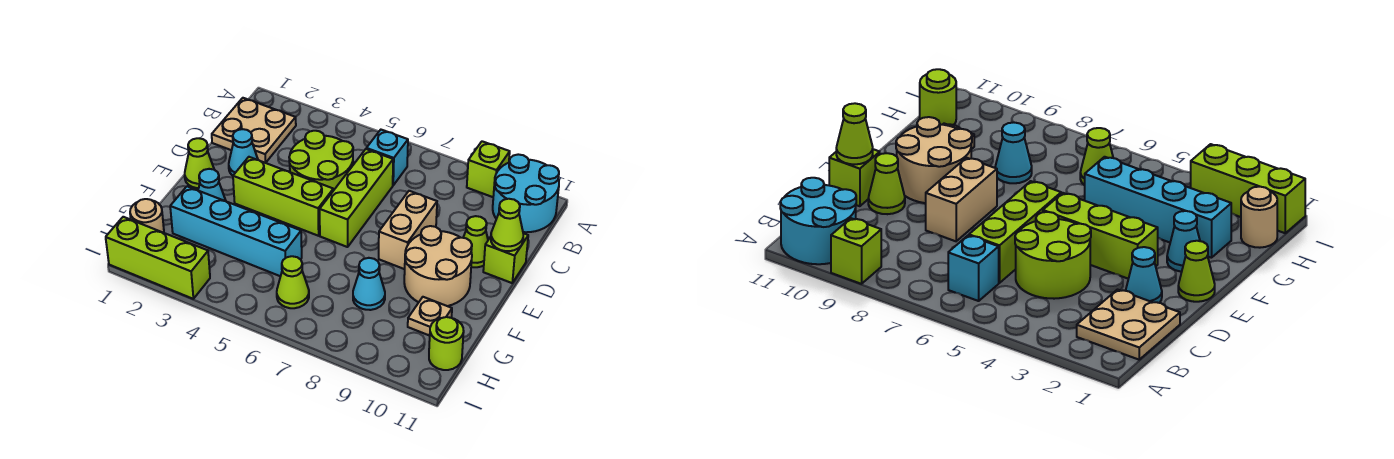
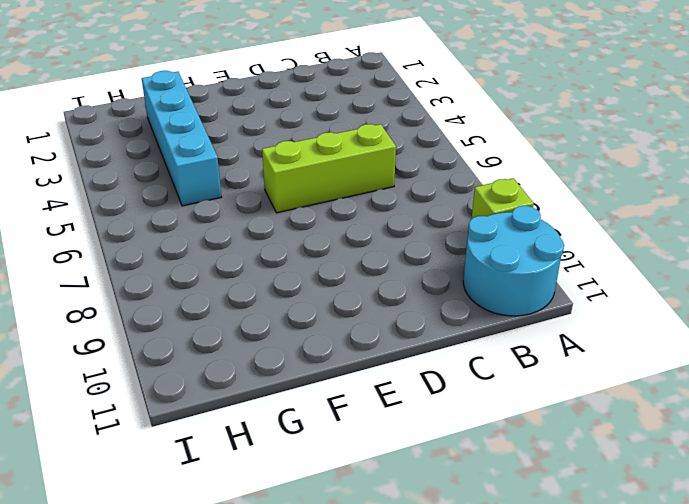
none -> tan plate B1:C2 level 1
none -> cyan brick B6 level 1
none -> lime round brick C4:D5 level 1

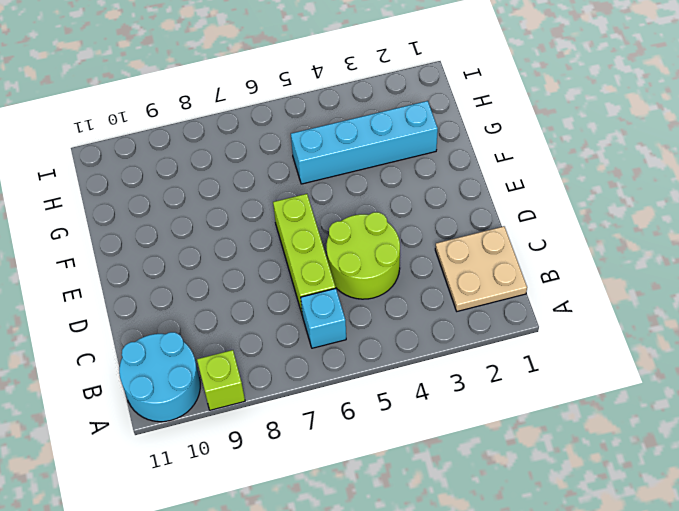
none -> cyan cone D2 level 1
none -> tan brick D8:E8 level 1
none -> lime cone D10 level 1

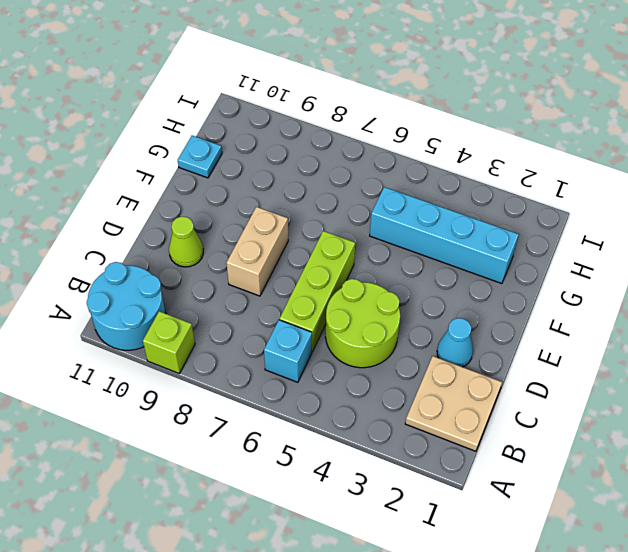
cyan plate G11 level 1 -> none
none -> lime brick D11 level 1
none -> lime cone E1 level 1
none -> lime brick E3:E5 level 1

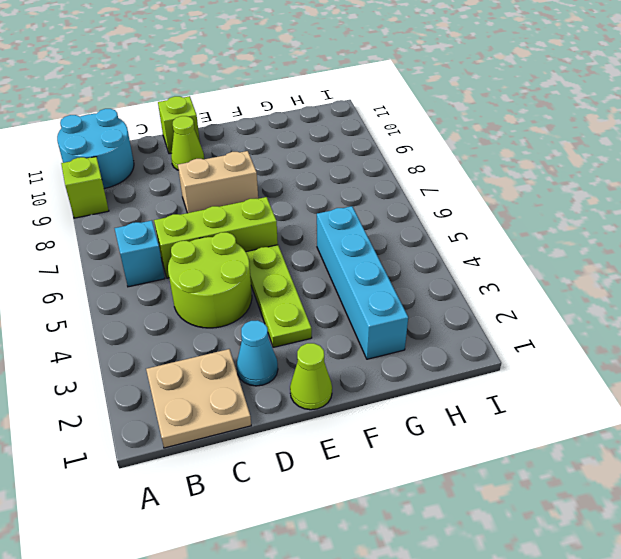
lime plate E3:E5 level 1 -> lime brick E3:E5 level 1
none -> tan round brick E9:F10 level 1
none -> cyan cone F2 level 1
none -> cyan cone G8 level 1

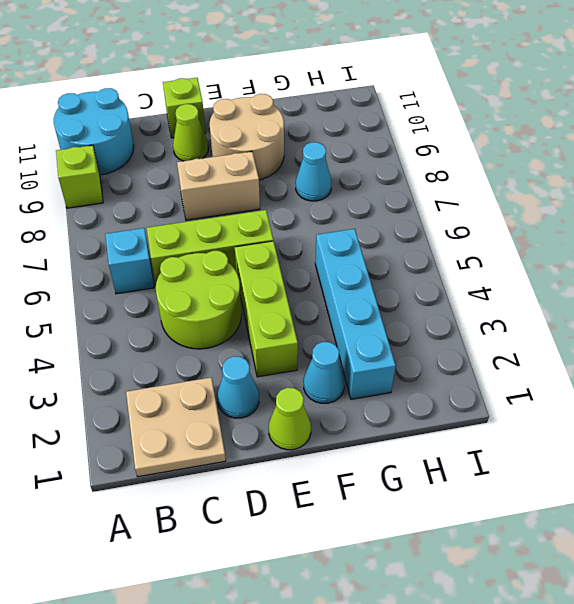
none -> tan plate G10 level 1
none -> tan round brick H1 level 1
none -> lime cone H6 level 1

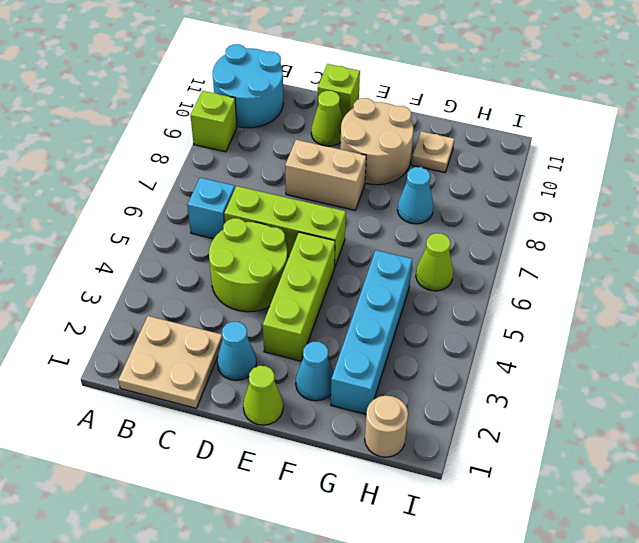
none -> lime round brick H11 level 1
none -> lime brick I1:I3 level 1
none -> lime cone D11 level 2

